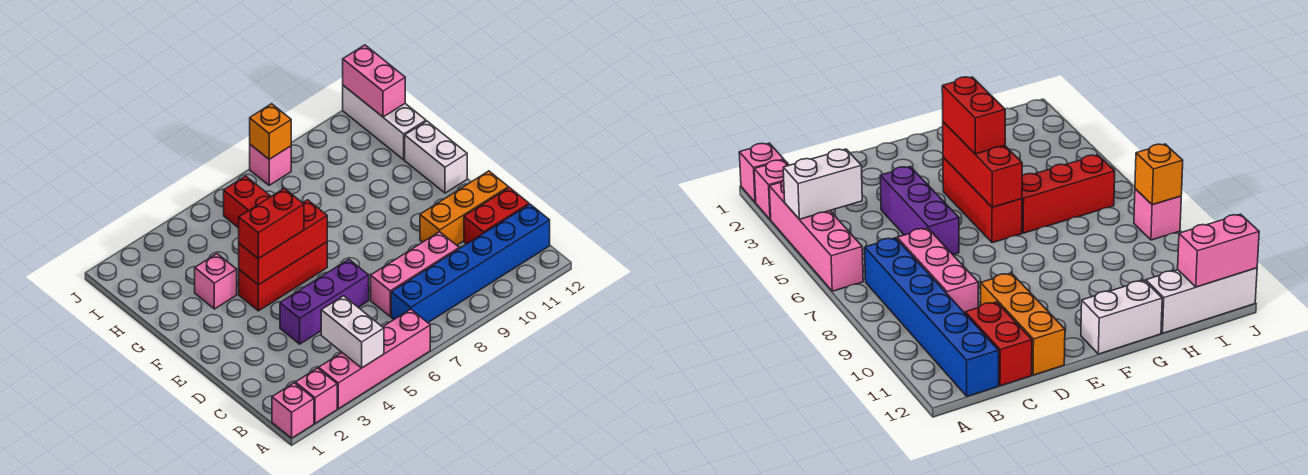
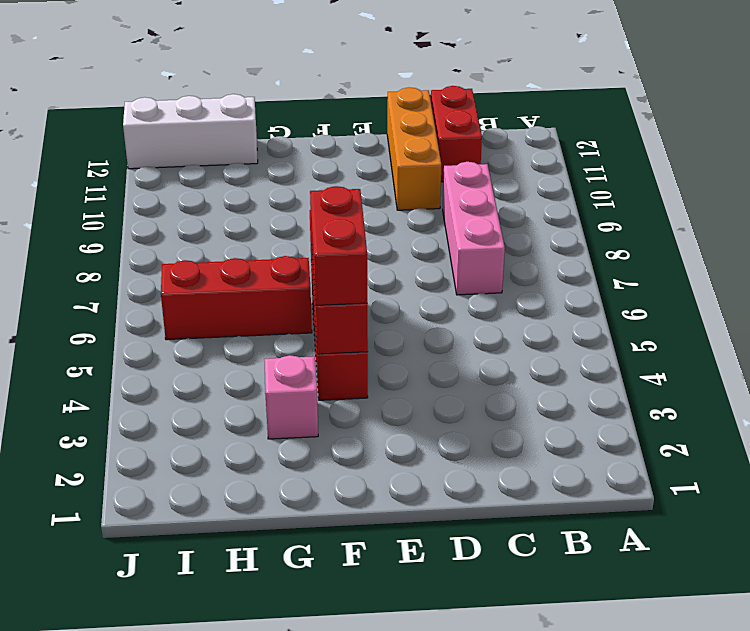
none -> pink brick A1 level 1
none -> pink brick A2 level 1
none -> pink brick A3:A6 level 1

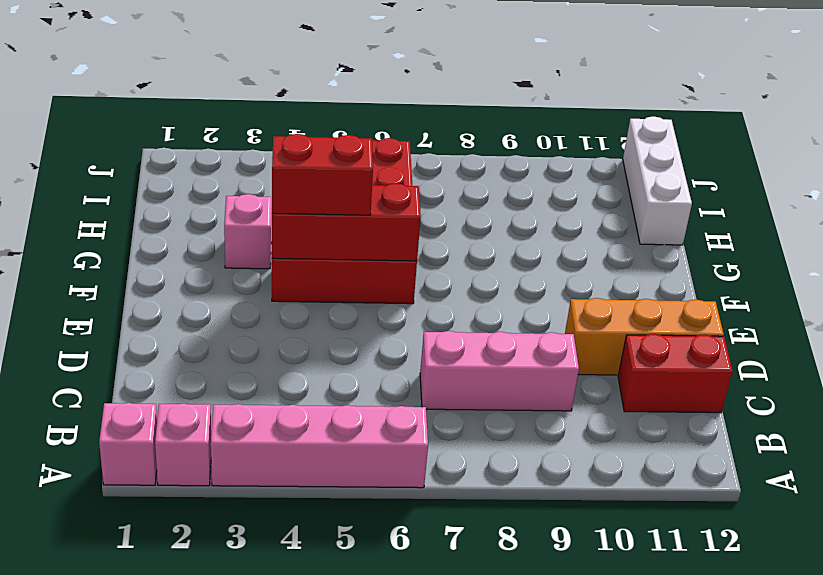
none -> blue brick B7:B12 level 1
none -> purple brick D4:D6 level 1
none -> white brick F12:G12 level 1

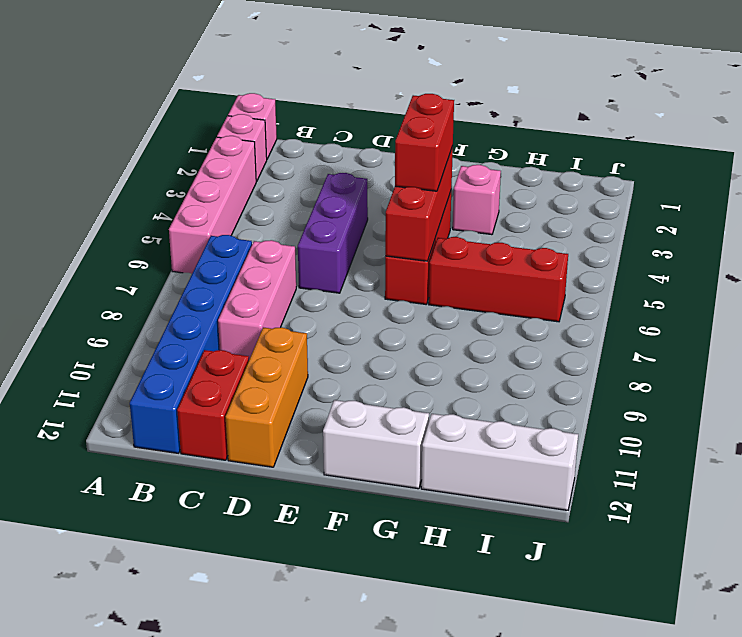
none -> pink brick J8 level 1
none -> white brick A4:B4 level 2
none -> pink brick I12:J12 level 2

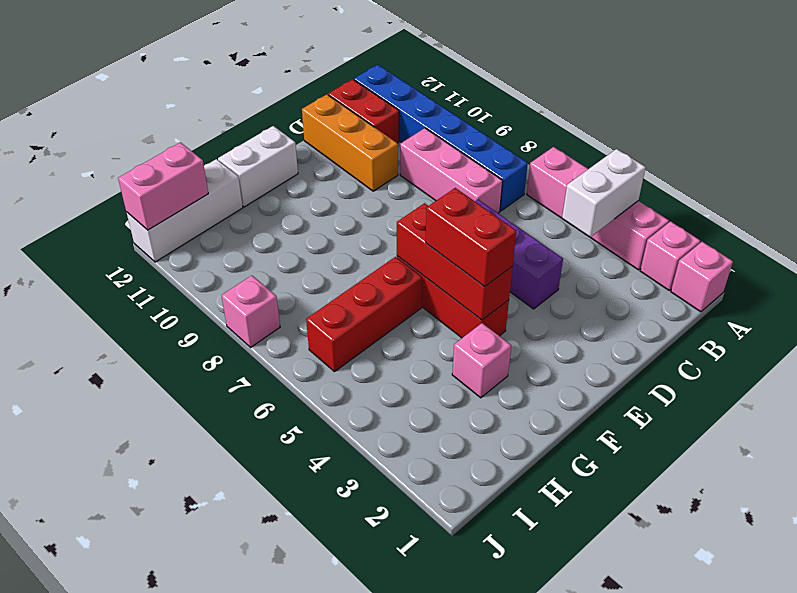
none -> orange brick J8 level 2

